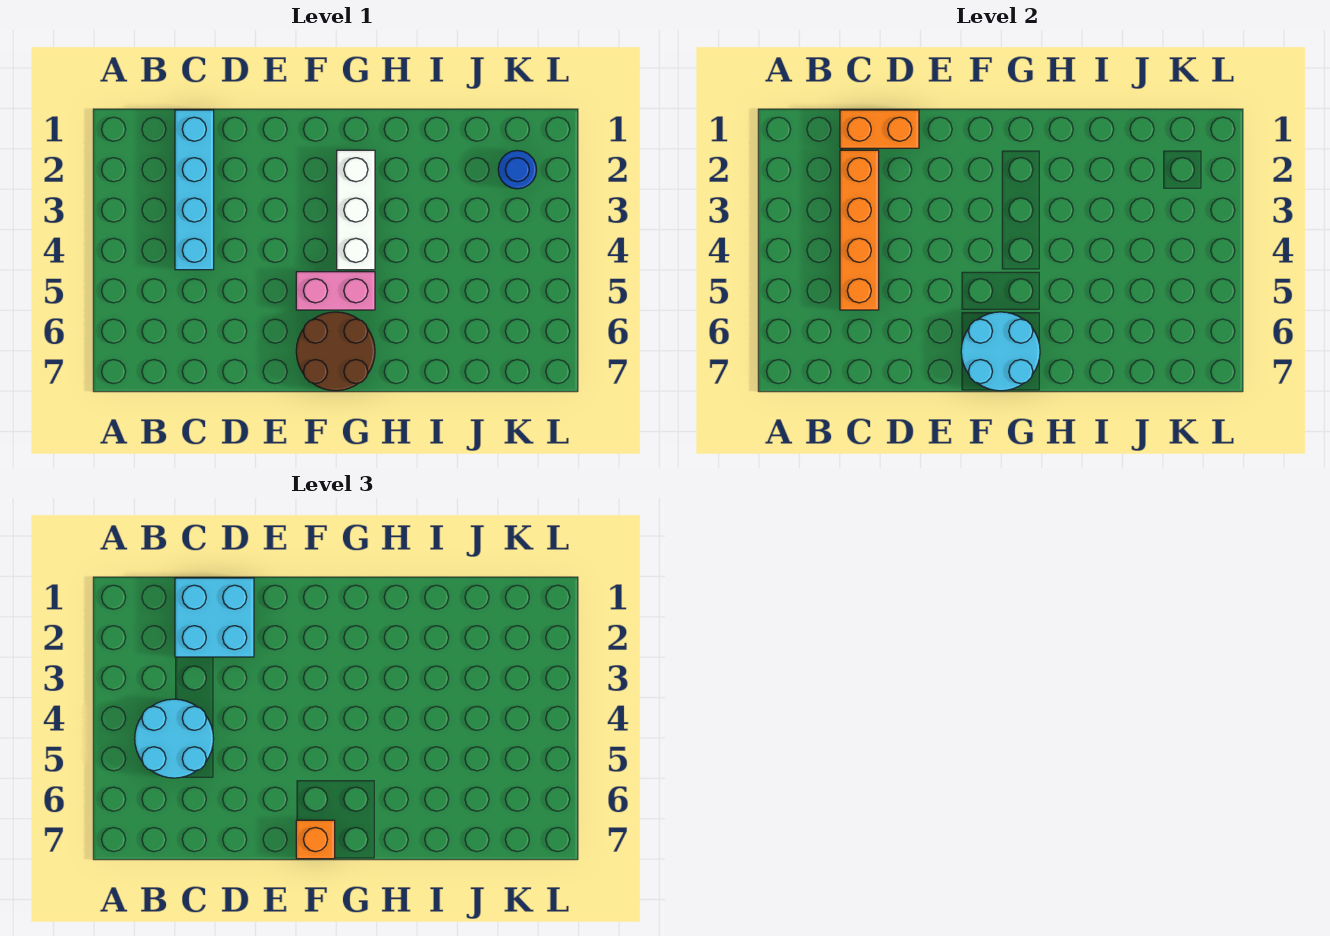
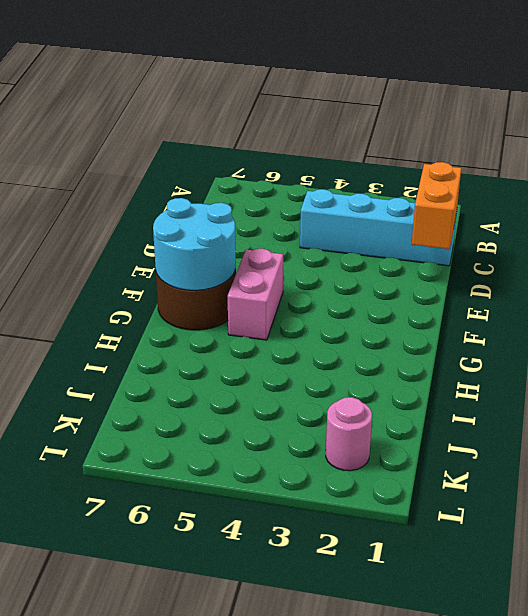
pink round brick K2 level 1 -> blue round brick K2 level 1
none -> white brick G2:G4 level 1
none -> orange brick C2:C5 level 2

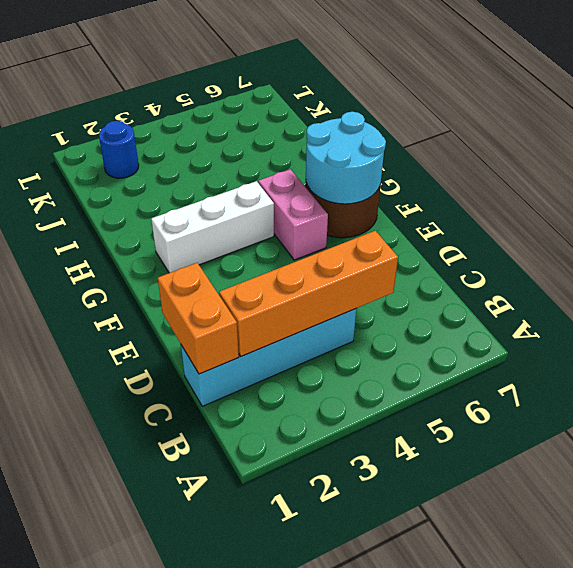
none -> cyan round brick B4:C5 level 3
none -> cyan brick C1:D2 level 3

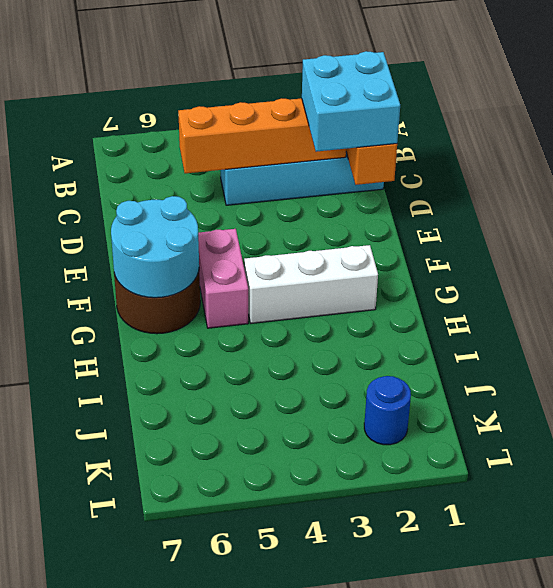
none -> cyan round brick B4:C5 level 3
none -> orange brick F7 level 3

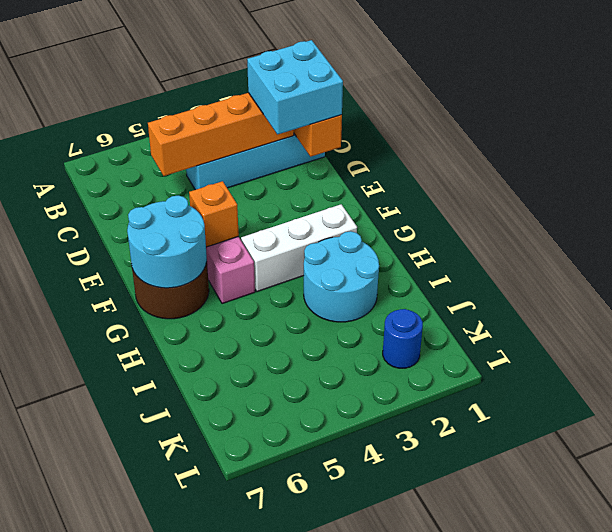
orange brick F5 level 2 -> orange brick F7 level 3
cyan round brick H2:I3 level 1 -> cyan round brick B4:C5 level 3

